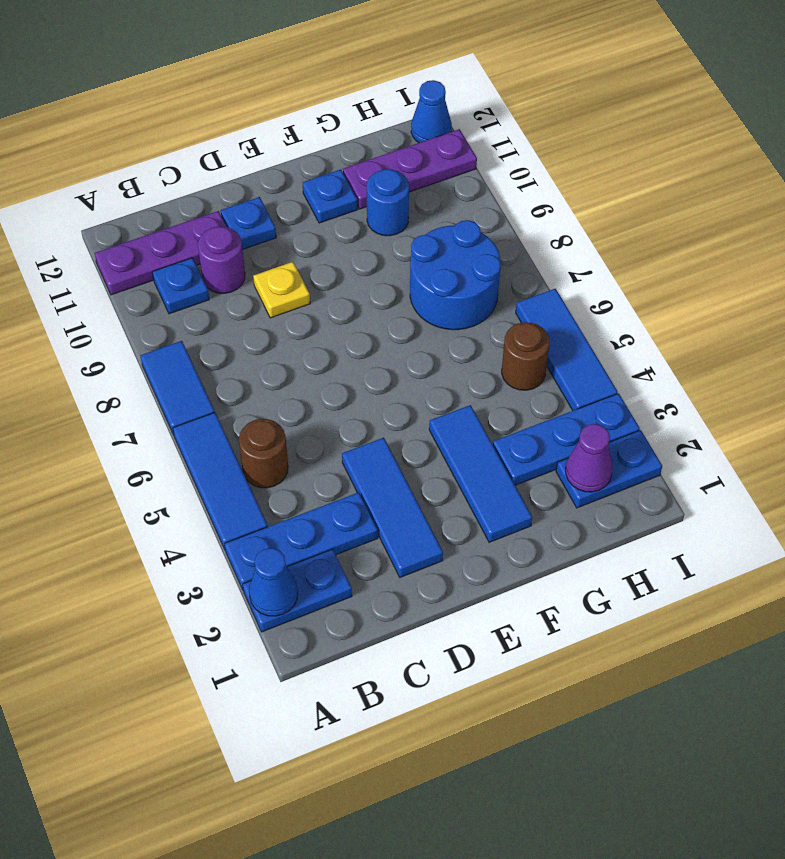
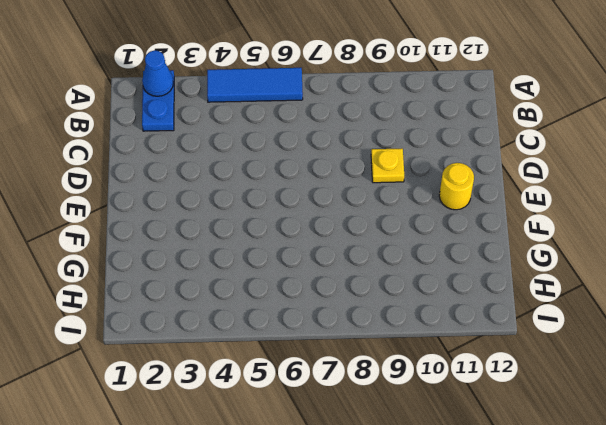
yellow round brick E11 level 1 -> none
none -> blue plate A3:C3 level 1
none -> blue tile A7:A8 level 1
none -> purple plate A11:C11 level 1

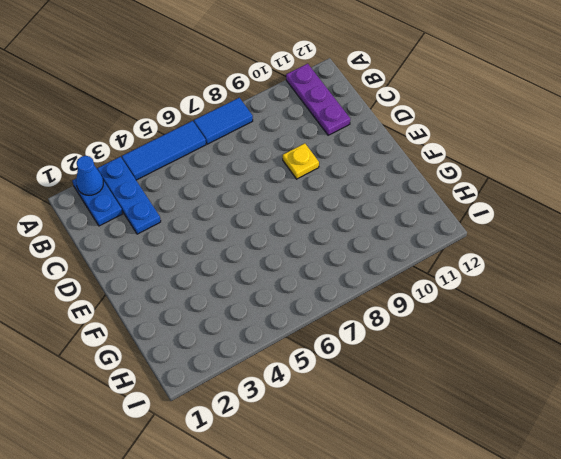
none -> brown round brick B5 level 1
none -> blue plate B10 level 1
none -> purple round brick C10 level 1

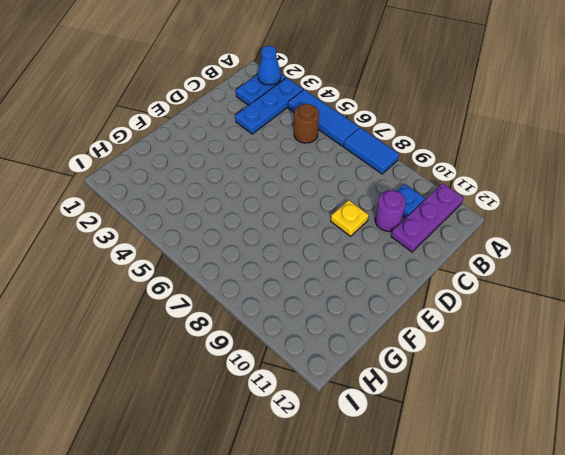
none -> blue tile D2:D4 level 1
none -> blue plate D11 level 1
none -> blue tile F2:F4 level 1

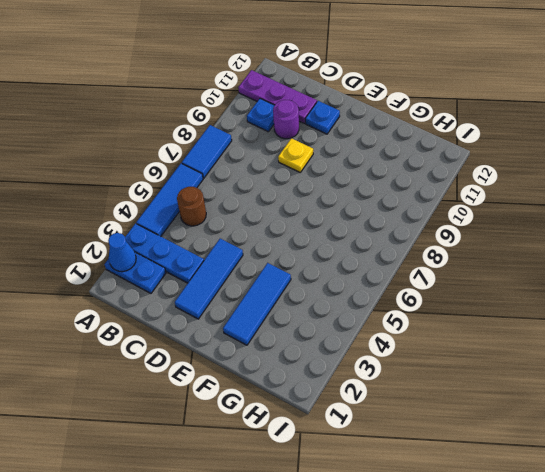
none -> blue plate F11 level 1
none -> blue plate G3:I3 level 1
none -> blue round brick G7:H8 level 1

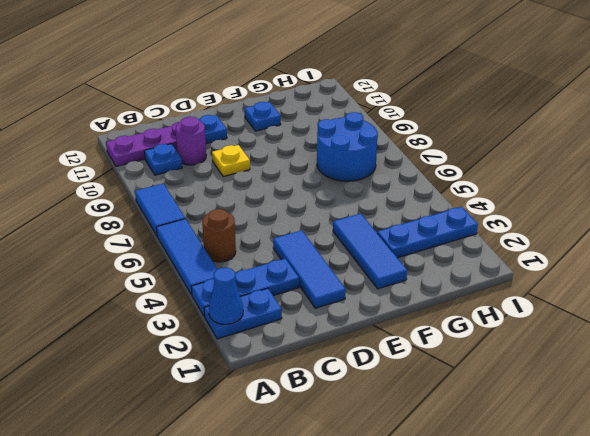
none -> blue round brick G10 level 1
none -> purple plate G11:I11 level 1
none -> blue plate H2:I2 level 1

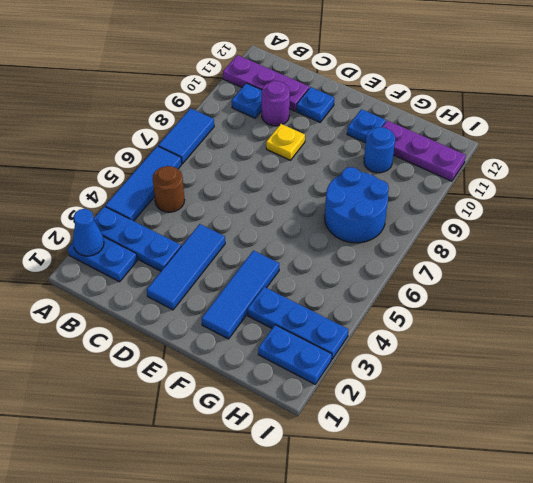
none -> brown round brick H5 level 1
none -> blue tile I4:I6 level 1
none -> blue cone I12 level 1

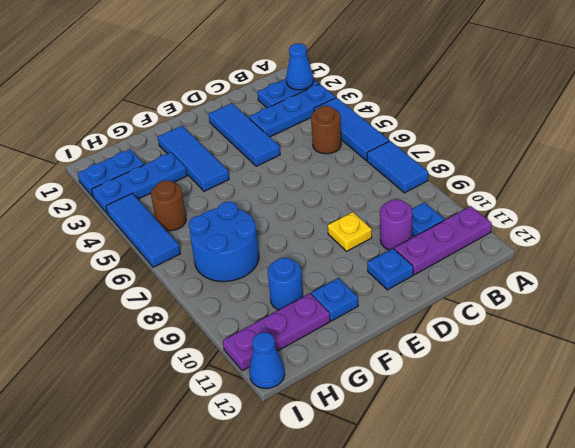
none -> purple cone H2 level 2

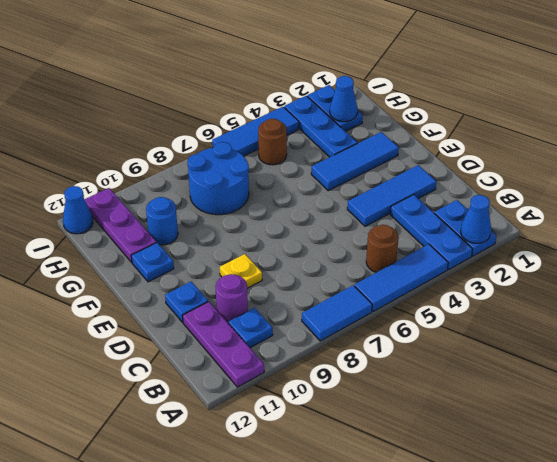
blue cone H2 level 2 -> purple cone H2 level 2

